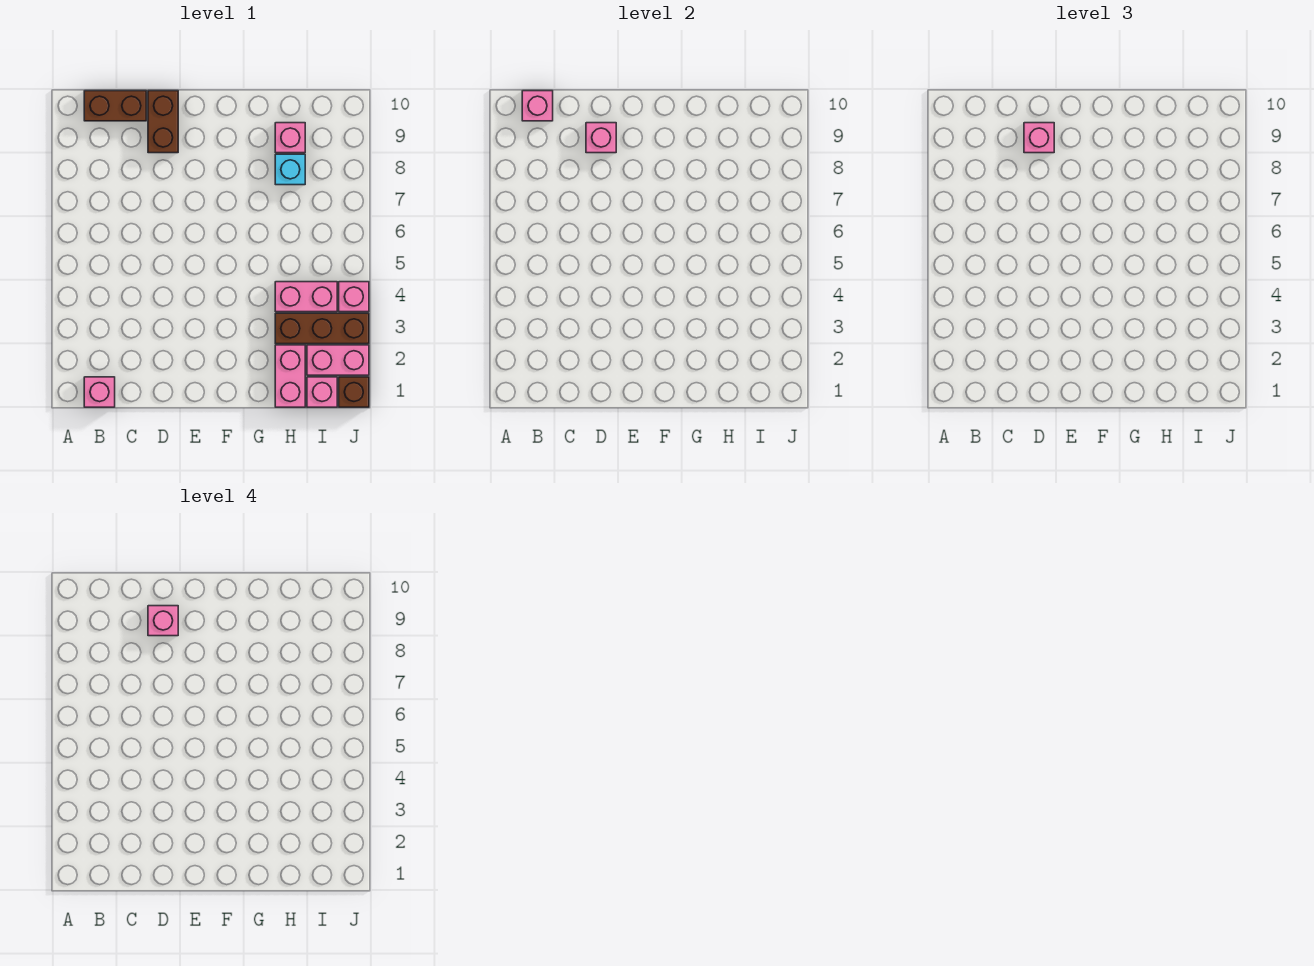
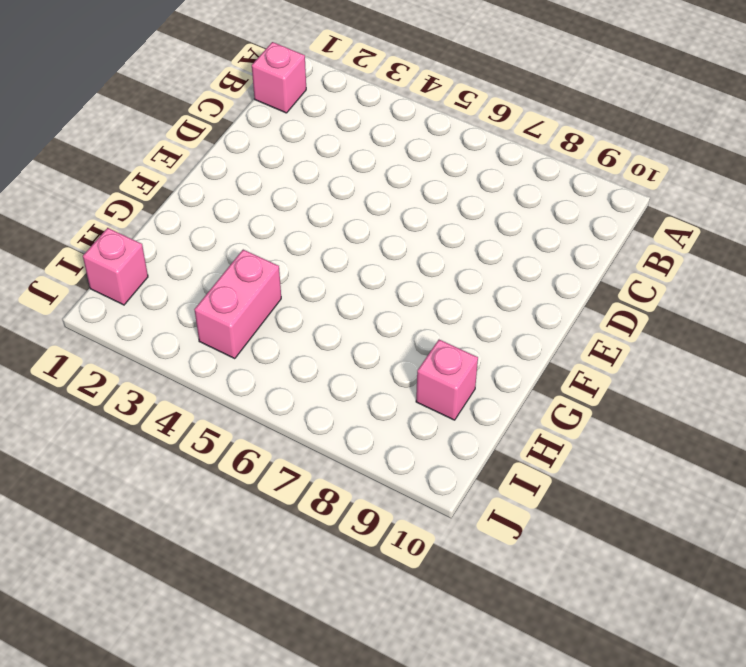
none -> brown brick B10:C10 level 1
none -> brown brick D9:D10 level 1
none -> pink brick H1:H2 level 1

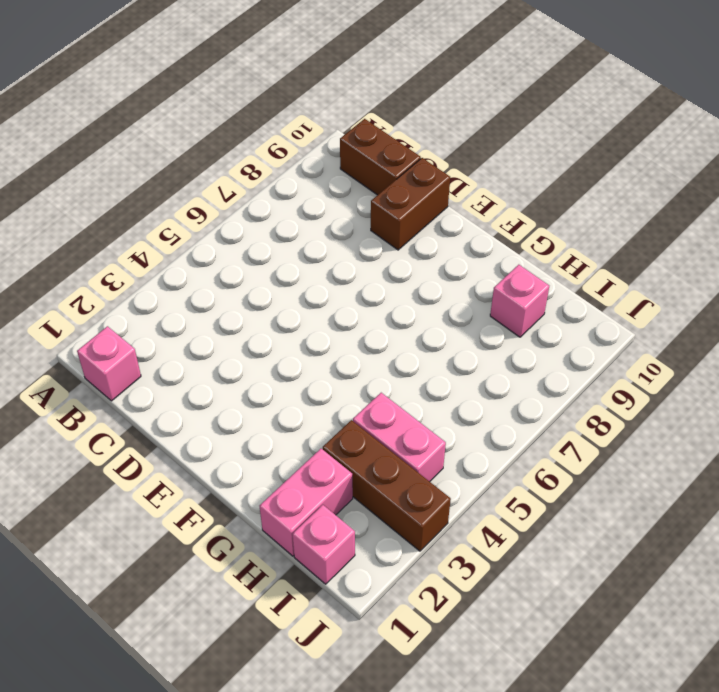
none -> cyan brick H8 level 1
none -> pink brick I2:J2 level 1
none -> brown brick J1 level 1

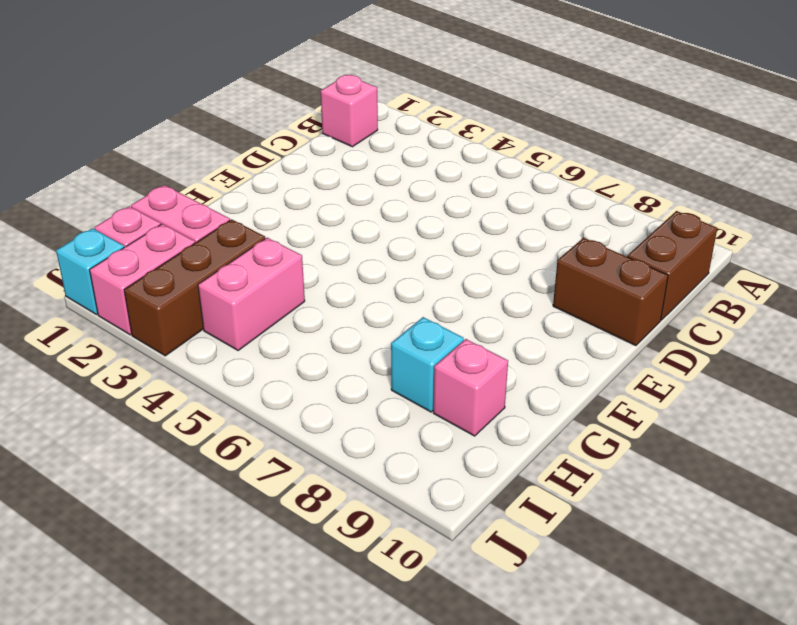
cyan brick J1 level 1 -> brown brick J1 level 1
none -> pink brick J4 level 1
none -> pink brick B10 level 2
none -> pink brick D9 level 2

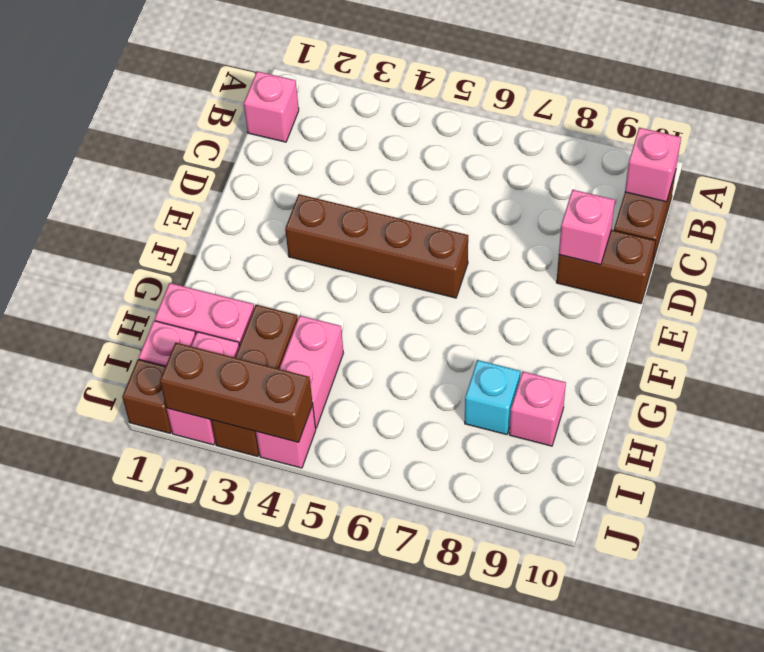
brown brick E3:E6 level 1 -> none
brown brick J2:J4 level 2 -> none
none -> pink brick D9 level 3
none -> pink brick D9 level 4

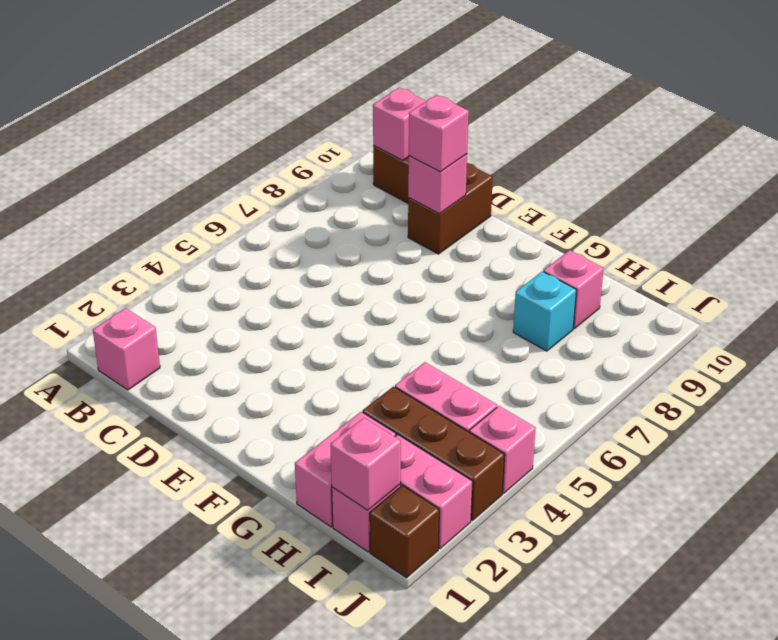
pink brick I1 level 2 -> pink brick D9 level 4

